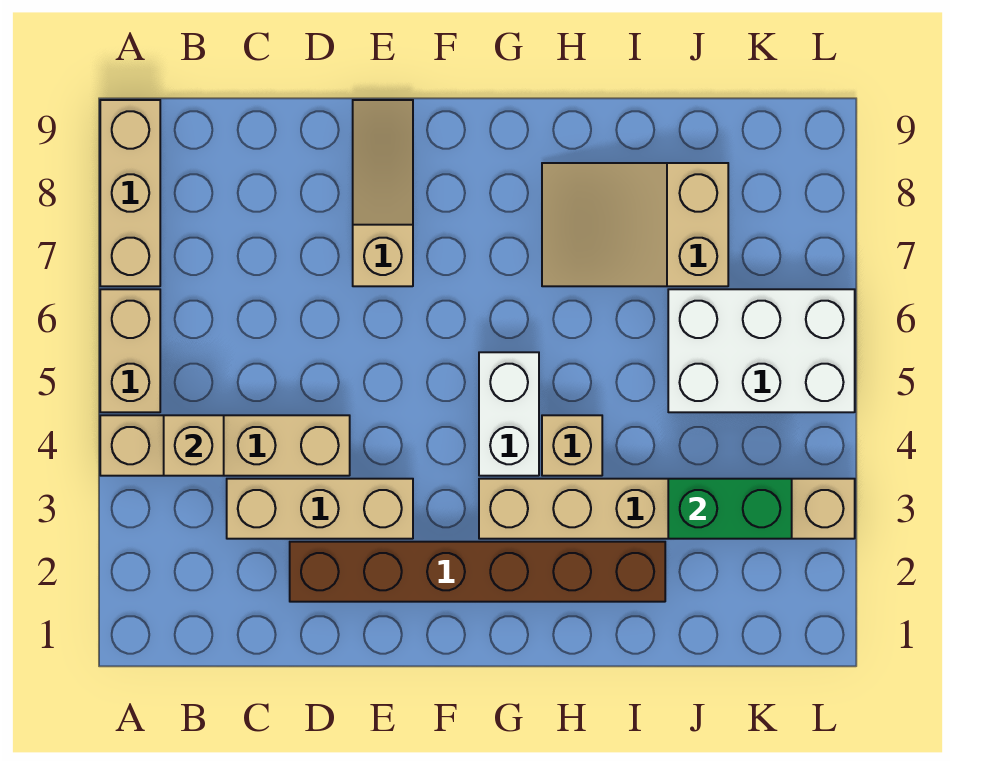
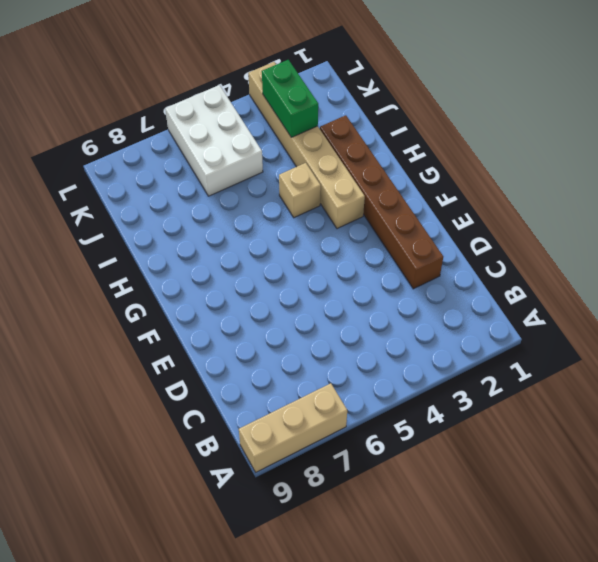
none -> tan brick A4:D4 level 1
none -> tan brick A5:A6 level 1
none -> tan brick C3:E3 level 1

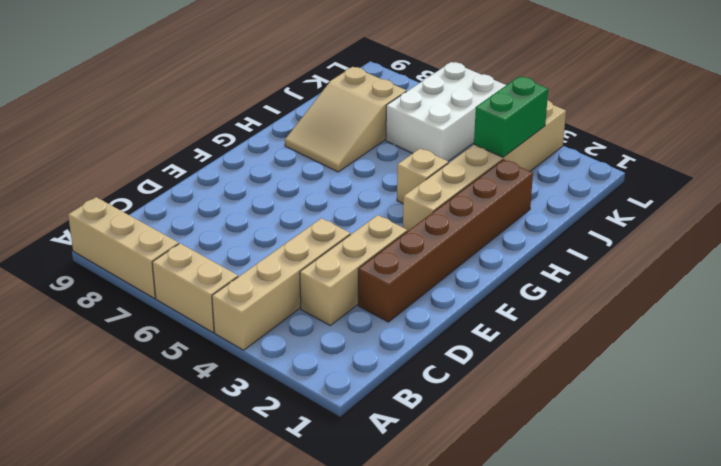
none -> tan slope E7:E9 level 1 top 7
none -> white brick G4:G5 level 1
none -> tan brick B4 level 2

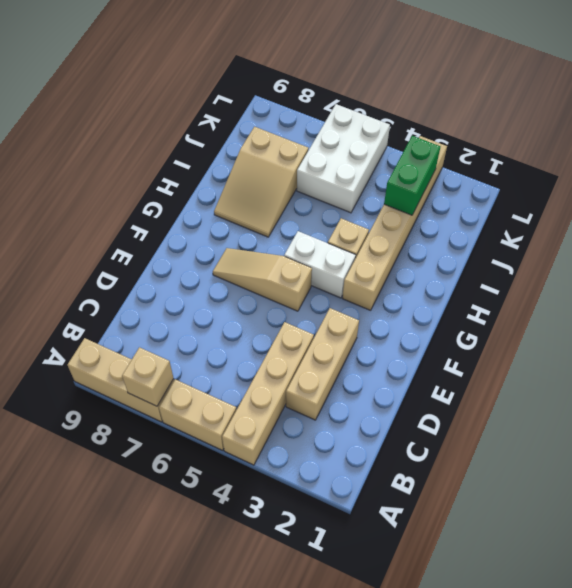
tan brick A7 level 2 -> tan brick B4 level 2
tan slope F5:F7 level 1 top 5 -> tan slope E7:E9 level 1 top 7
none -> brown brick D2:I2 level 1

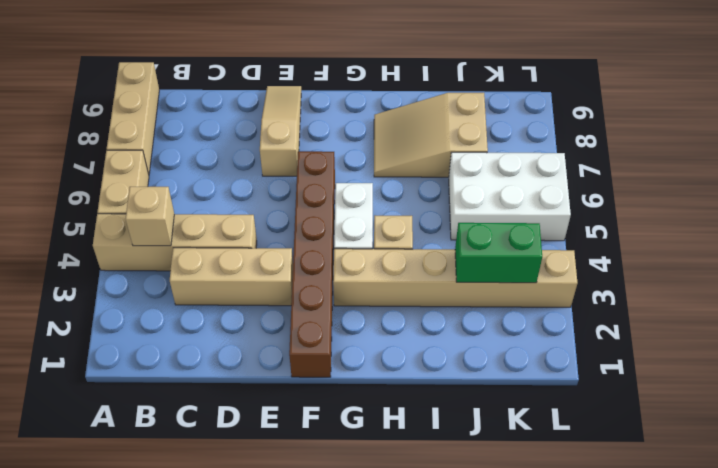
brown brick F1:F6 level 1 -> brown brick D2:I2 level 1

